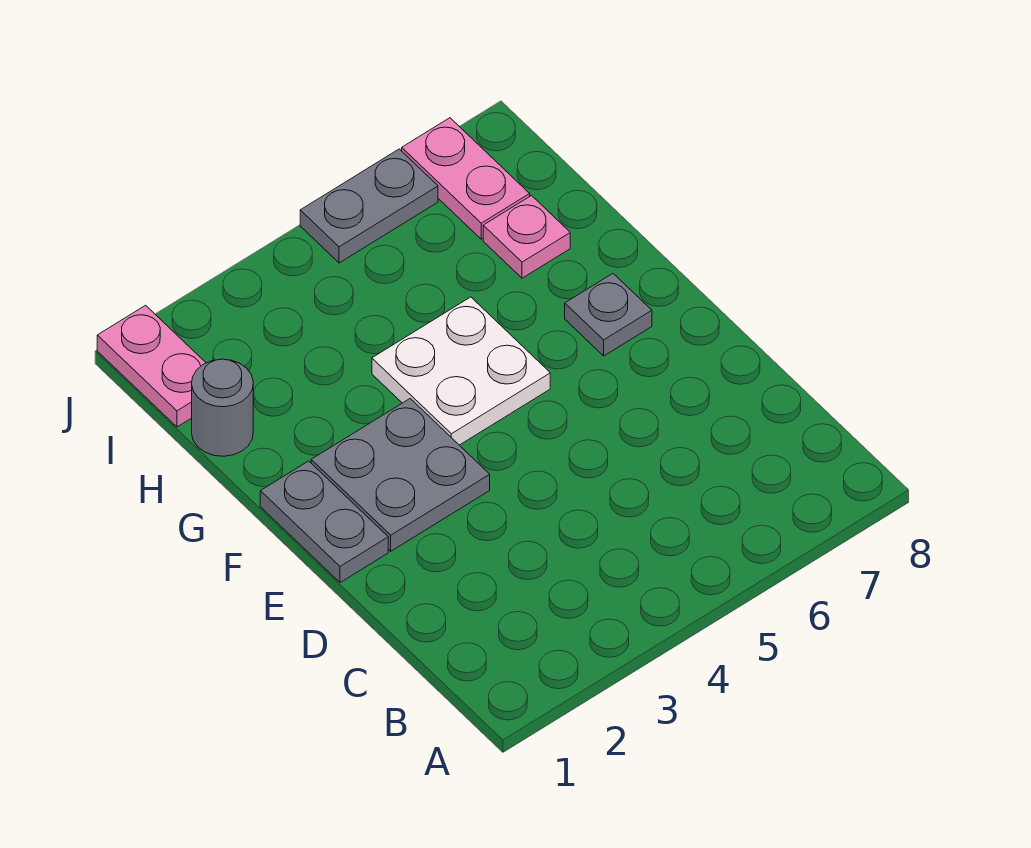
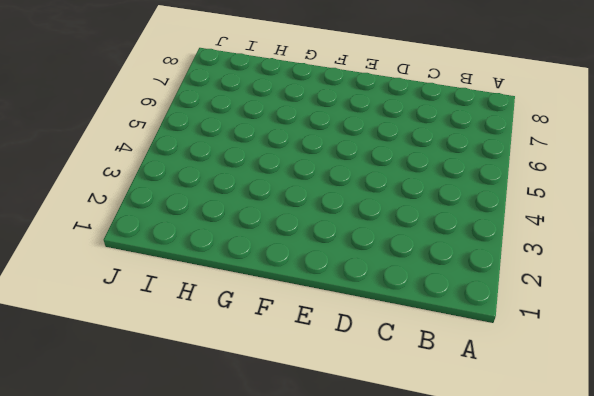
none -> grey plate E1:F1 level 1
none -> grey plate E2:F3 level 1

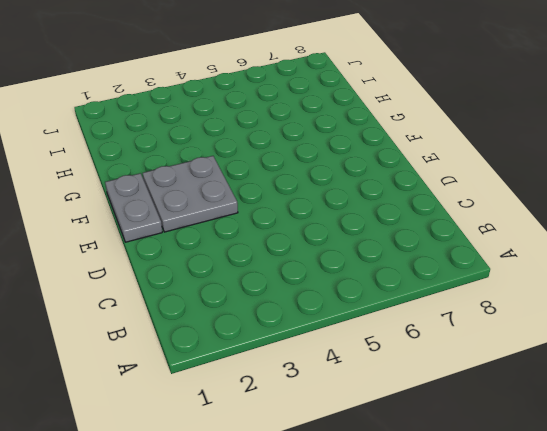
none -> white plate F4:G5 level 1
none -> grey plate F7 level 1

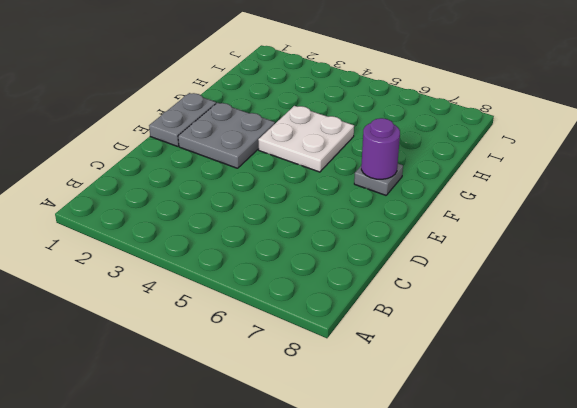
purple round brick F7 level 2 -> none
none -> grey round brick H1 level 1
none -> pink plate H7 level 1

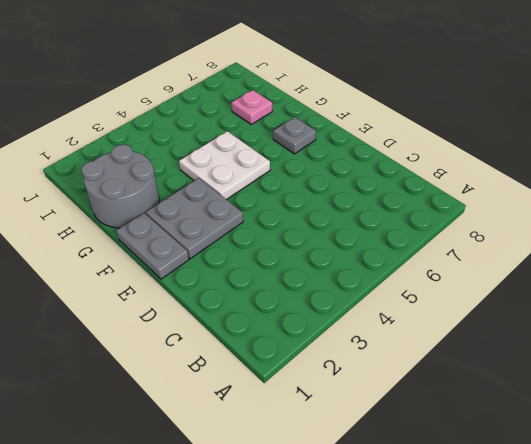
grey round brick G1:H2 level 1 -> grey round brick H1 level 1
none -> pink plate I1:J1 level 1
none -> pink plate I7:J7 level 1

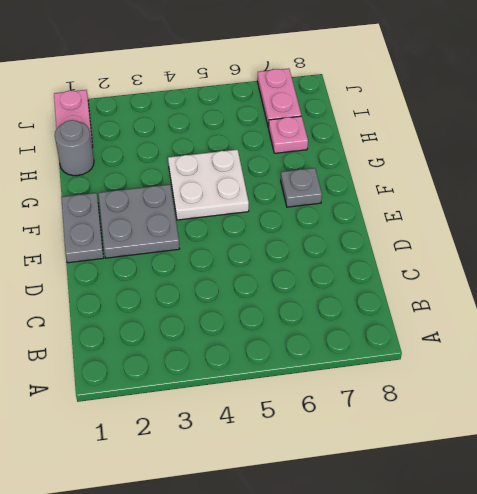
none -> grey plate J5:J6 level 1

